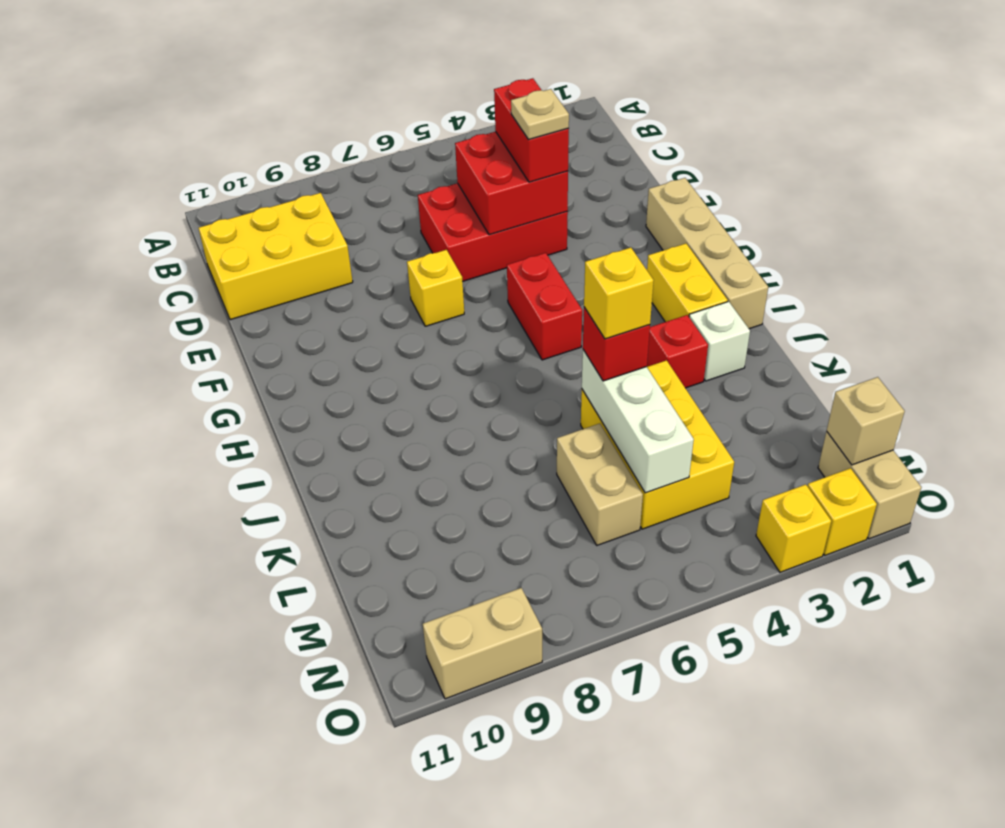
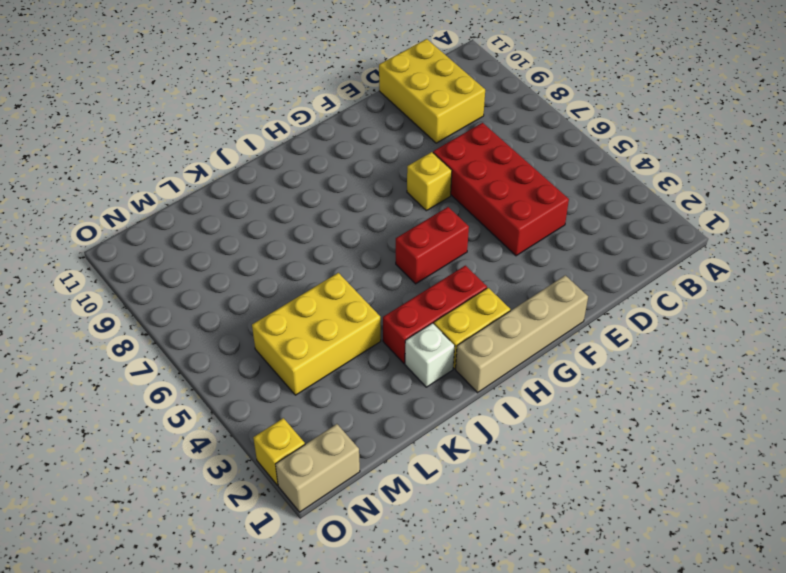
red brick D4:E7 level 1 -> red brick D4:E6 level 1
red brick H3:J3 level 1 -> red brick J3 level 1
none -> tan brick L6:M6 level 1
none -> yellow brick O3 level 1
none -> tan brick O9:O10 level 1

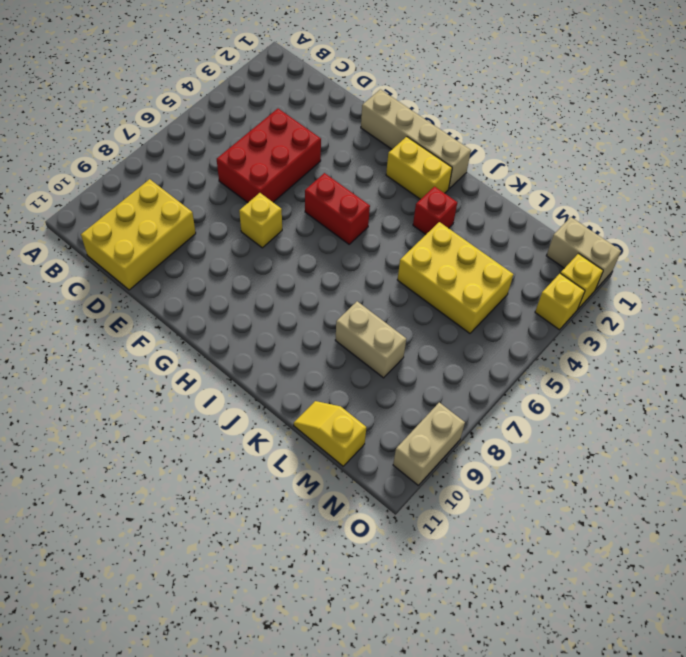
tan brick K8:L8 level 1 -> tan brick L6:M6 level 1
yellow slope L11:M11 level 1 top M -> none
none -> white brick J2 level 1
none -> red brick D4:E5 level 2
none -> white brick K5:M5 level 2

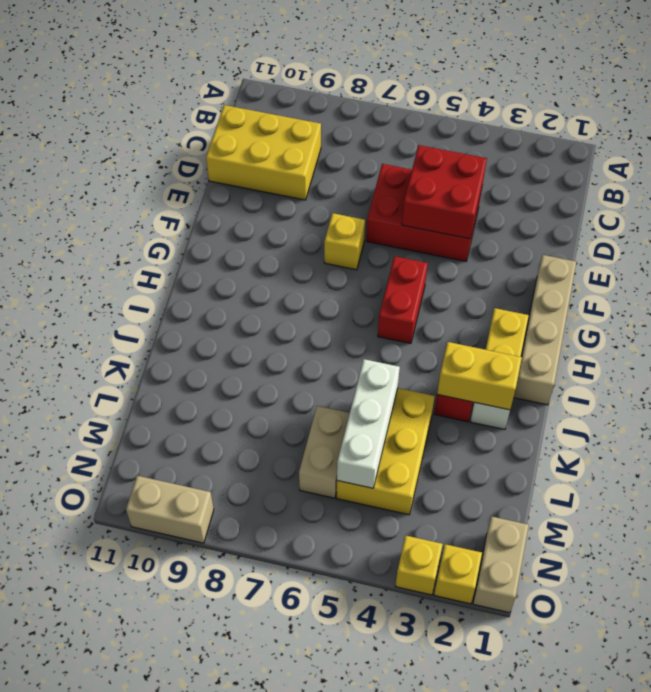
yellow brick J2:J3 level 2 -> none
none -> tan brick N1 level 2
none -> red brick D4:E4 level 3
none -> red brick K5 level 3

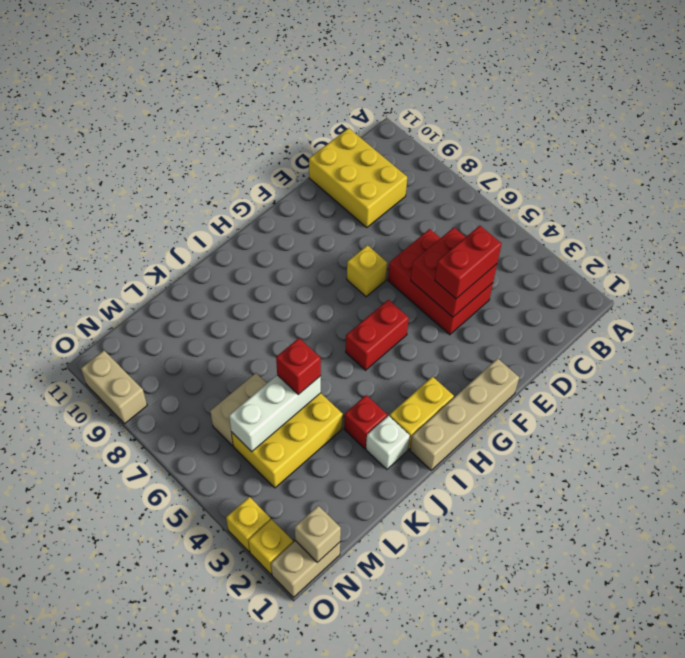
none -> tan plate E4 level 4
none -> yellow brick K5 level 4

